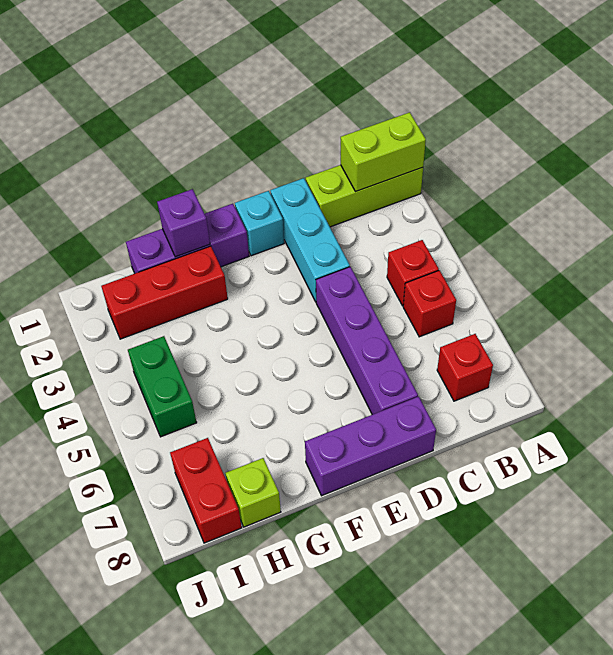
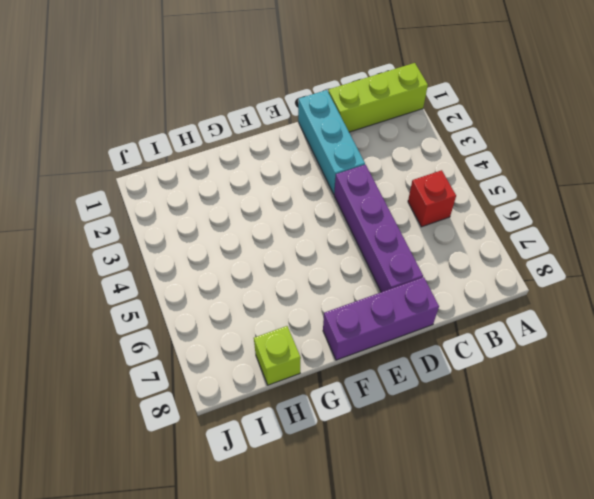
none -> red brick B4 level 1
none -> red brick B7 level 1
none -> cyan brick E1 level 1

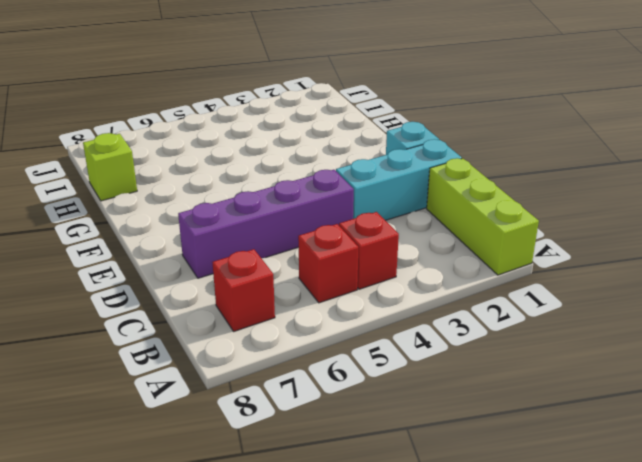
none -> purple brick D8:F8 level 1
none -> purple brick F1:H1 level 1
none -> red brick G2:I2 level 1

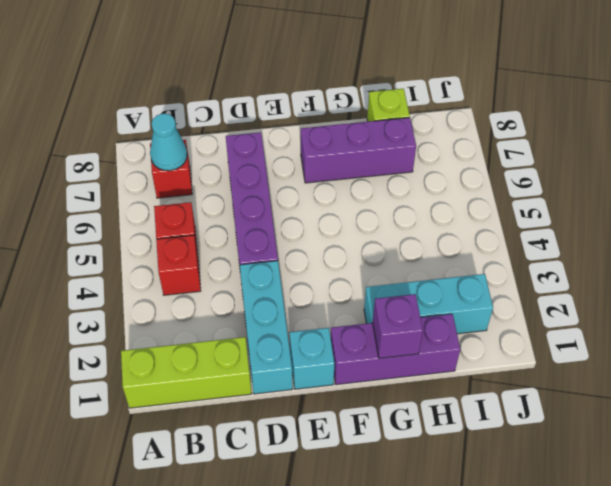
cyan cone B7 level 2 -> none
purple brick F7:H7 level 1 -> purple brick D8:F8 level 1
cyan brick G2:I2 level 1 -> red brick G2:I2 level 1
none -> green brick I4:I5 level 1
none -> red brick I7:I8 level 1
none -> lime brick A1:B1 level 2

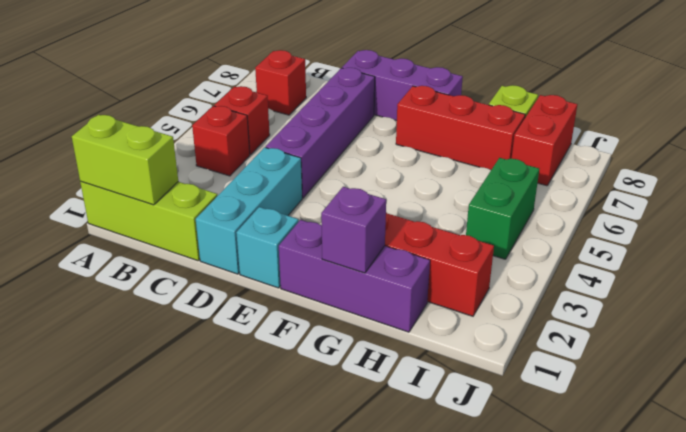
red brick F7:H7 level 1 -> none

